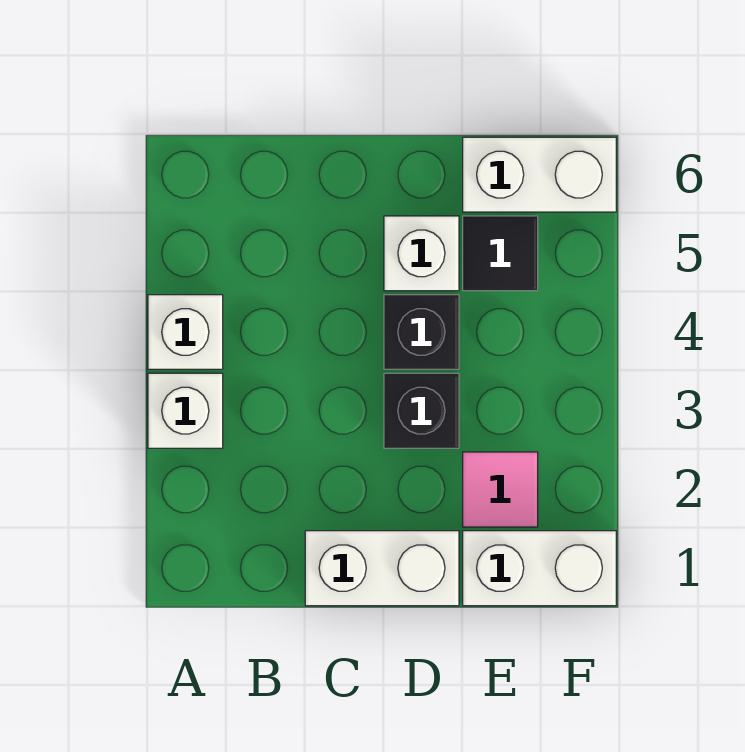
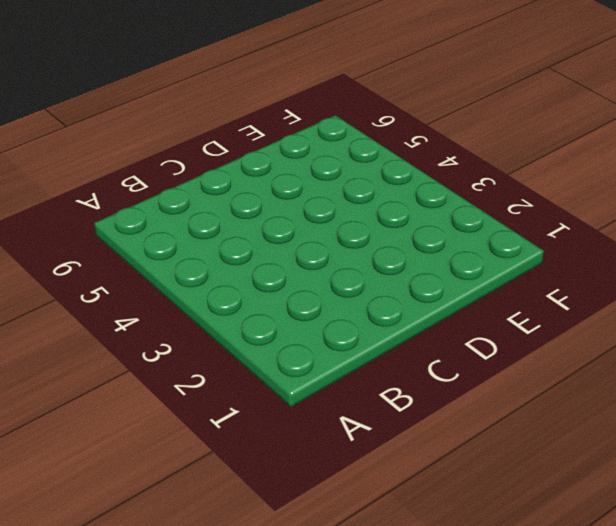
none -> white brick A3 level 1
none -> white brick A4 level 1

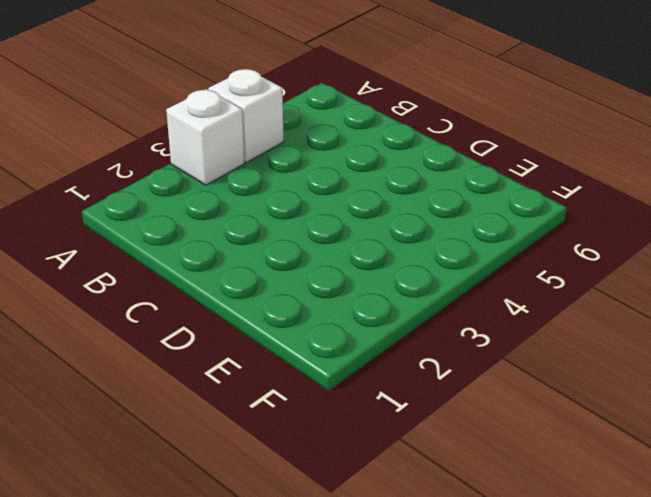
none -> white brick C1:D1 level 1
none -> black brick D3 level 1

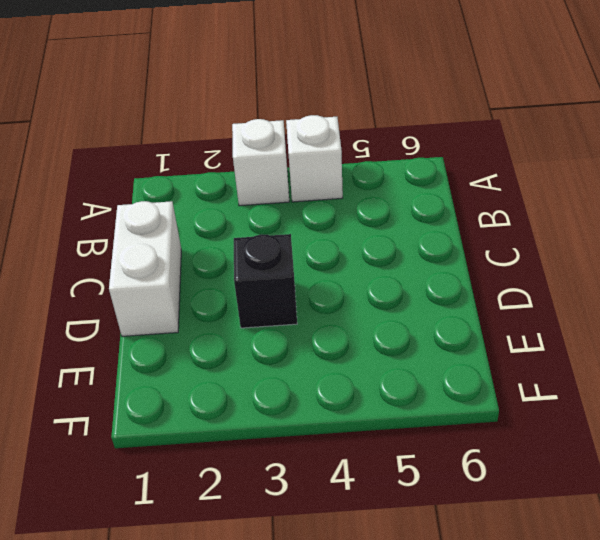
none -> black brick D4 level 1
none -> white brick D5 level 1

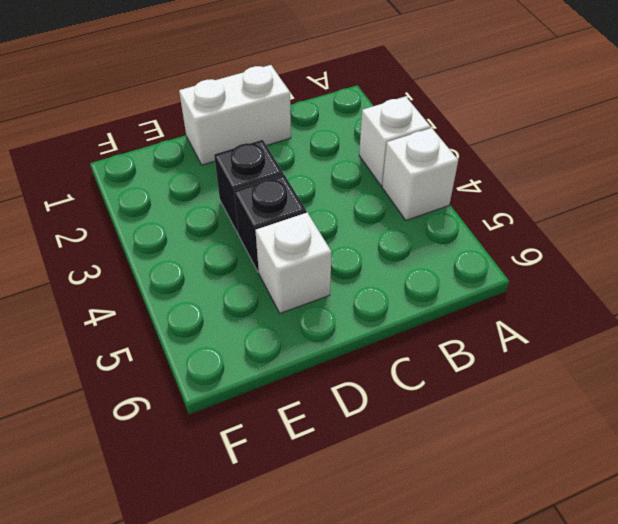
none -> white brick E1:F1 level 1
none -> pink tile E2 level 1

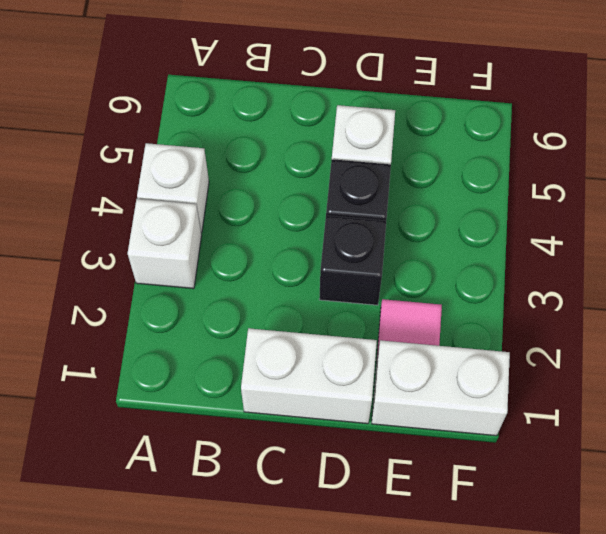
none -> black tile E5 level 1
none -> white brick E6:F6 level 1

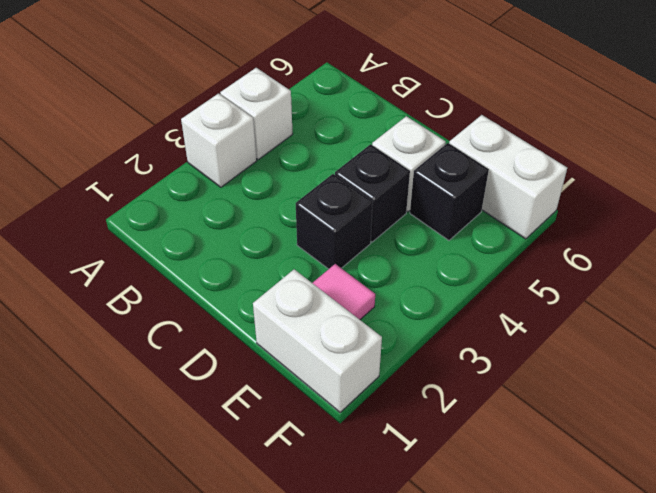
black brick E5 level 1 -> black tile E5 level 1
none -> white brick C1:D1 level 1

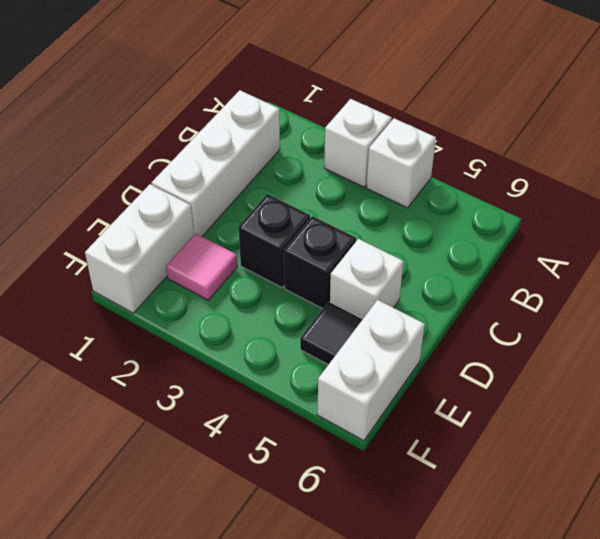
white brick B1:D1 level 1 -> white brick C1:D1 level 1

